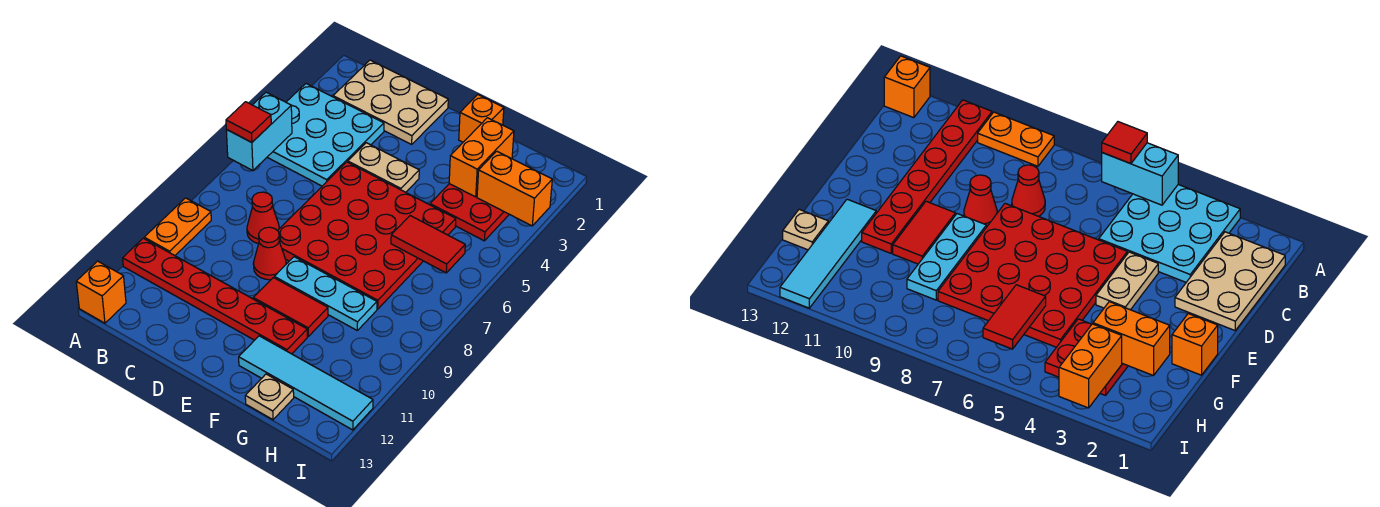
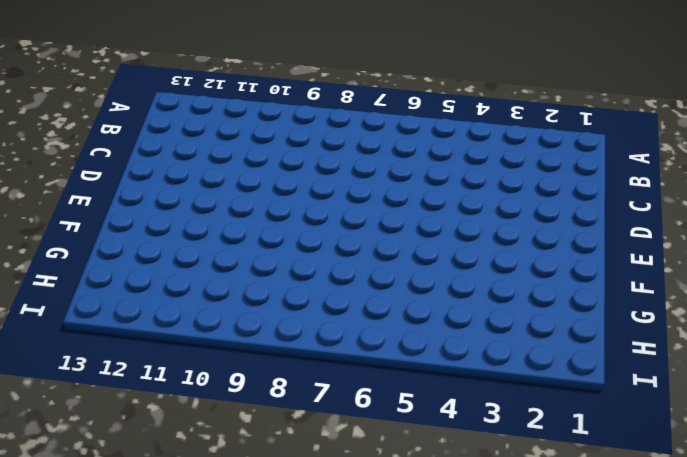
none -> cyan plate A3:C5 level 1
none -> orange plate A9:A10 level 1
none -> red plate A11:F11 level 1

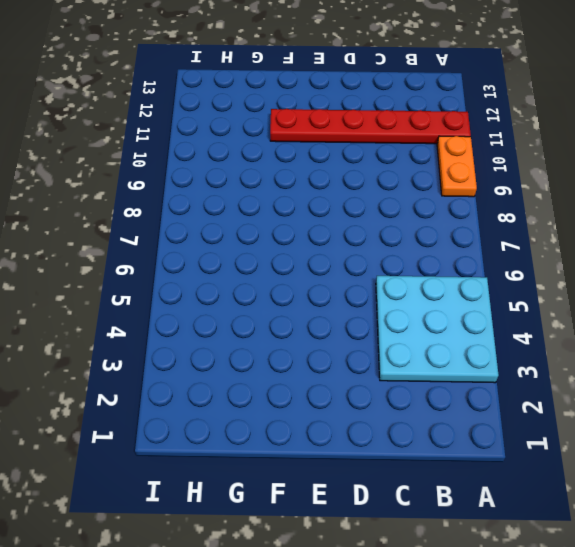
none -> orange brick A13 level 1
none -> tan plate B1:D2 level 1
none -> red cone C8 level 1

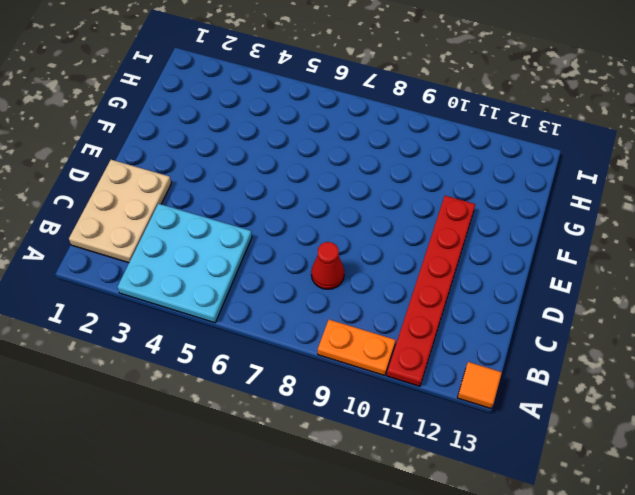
orange tile A13 level 1 -> orange brick A13 level 1
none -> tan plate D4:E4 level 1
none -> red plate D5:G8 level 1
none -> red cone D9 level 1

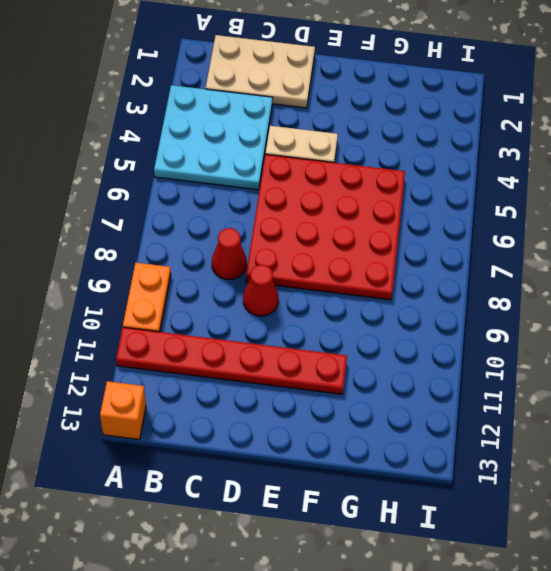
none -> cyan plate E9:G9 level 1
none -> red tile E10:F10 level 1
none -> orange brick F1 level 1

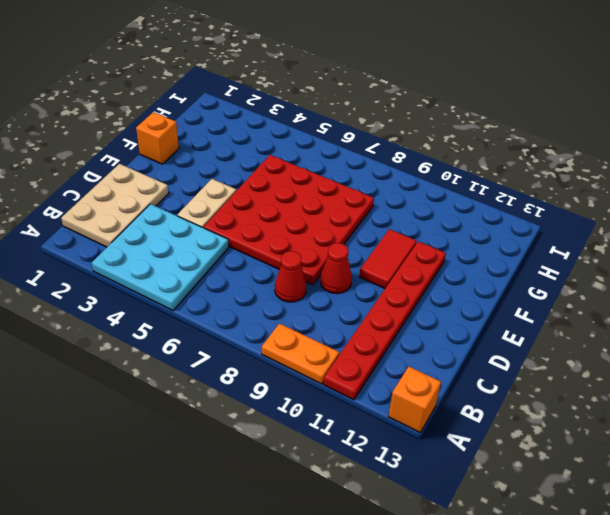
none -> cyan plate E9:G9 level 1
none -> cyan tile F12:I12 level 1
none -> red plate G3:H4 level 1

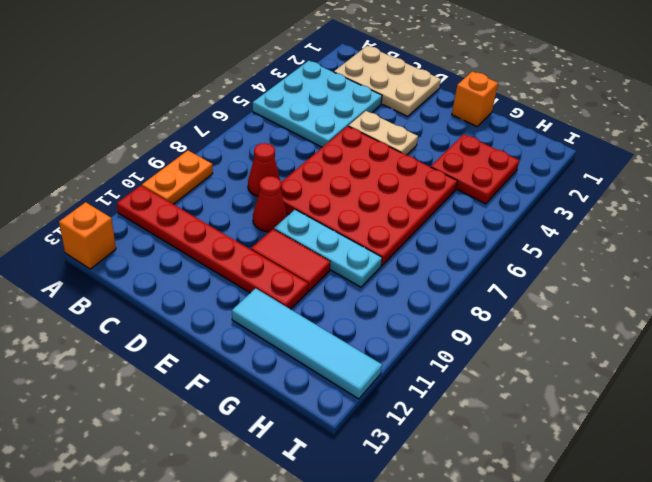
none -> tan plate G13 level 1
none -> cyan brick A5:A6 level 2
none -> orange brick G2:G3 level 2

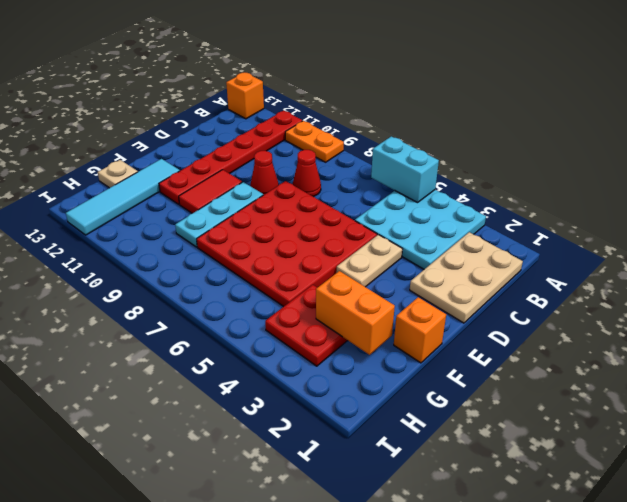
none -> red tile G6:H6 level 2
none -> orange brick H3:I3 level 2
none -> red tile A6 level 3

